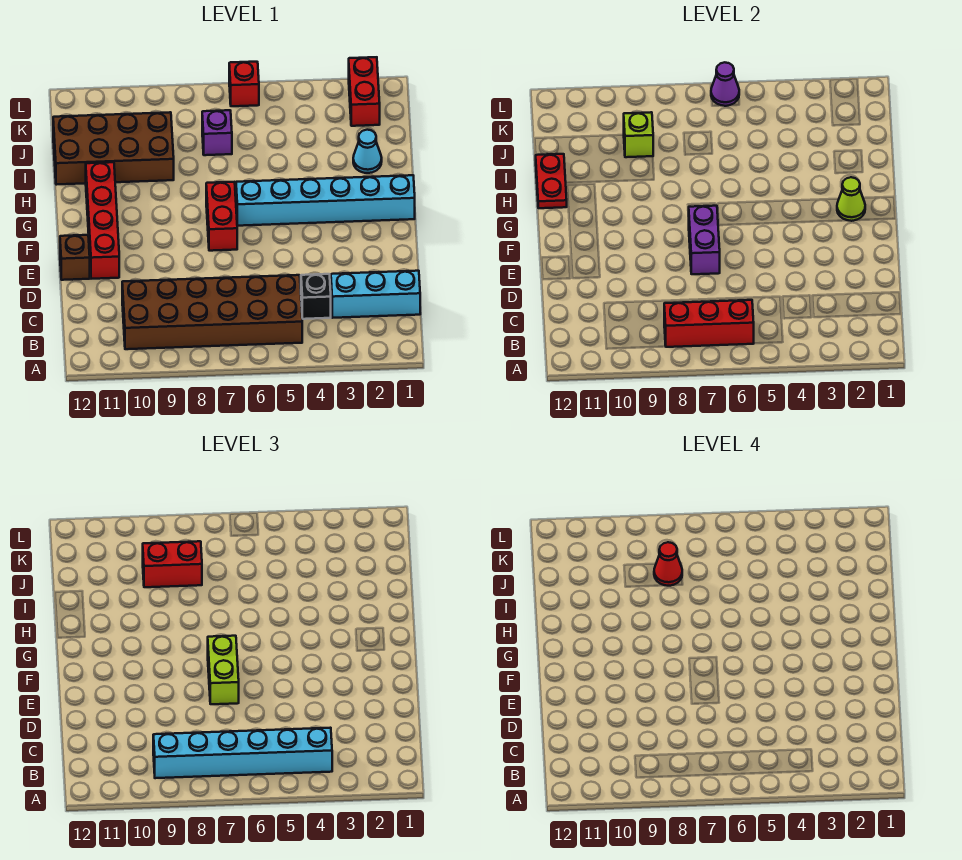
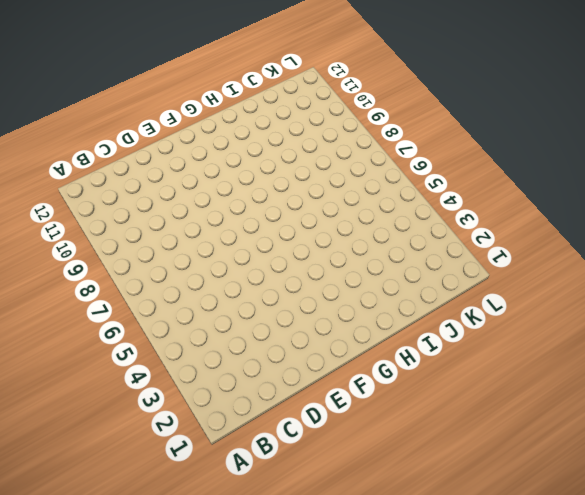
none -> brown brick B5:C10 level 1
none -> cyan brick C1:C3 level 1
none -> black brick C4 level 1

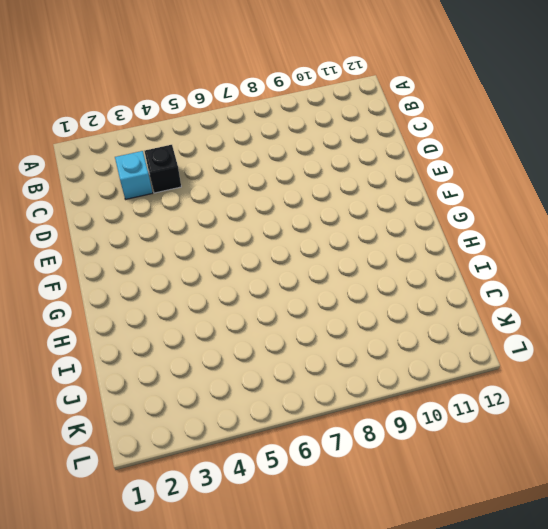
cyan brick C3 level 1 -> cyan brick C1:C3 level 1
none -> brown brick B5:C10 level 1
none -> red brick E11:H11 level 1
none -> brown brick E12 level 1

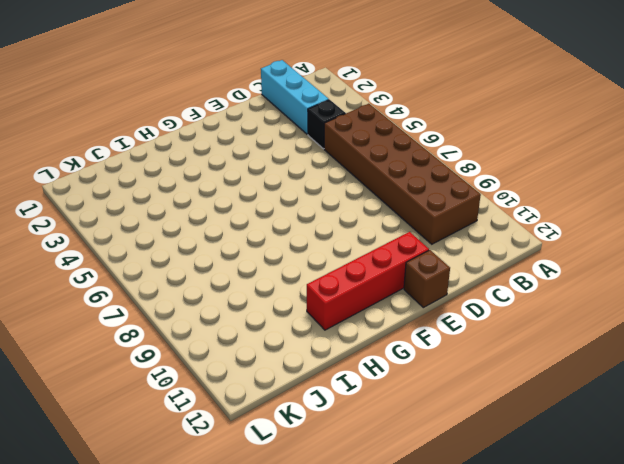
none -> red brick F7:G7 level 1
none -> cyan brick G1:G6 level 1
none -> cyan cone I2 level 1

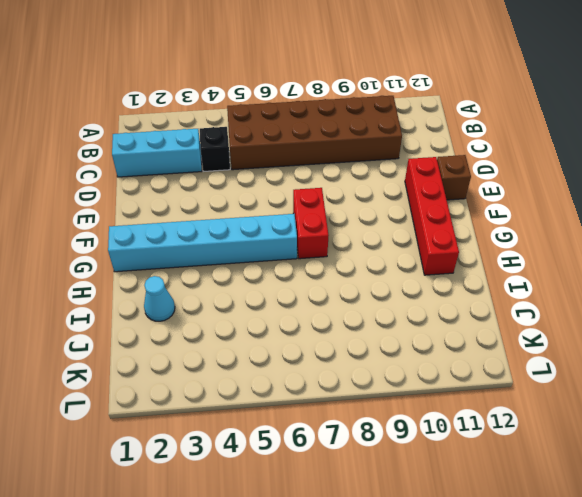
none -> brown brick I9:J12 level 1
none -> purple brick J7 level 1
none -> red brick K2:L2 level 1

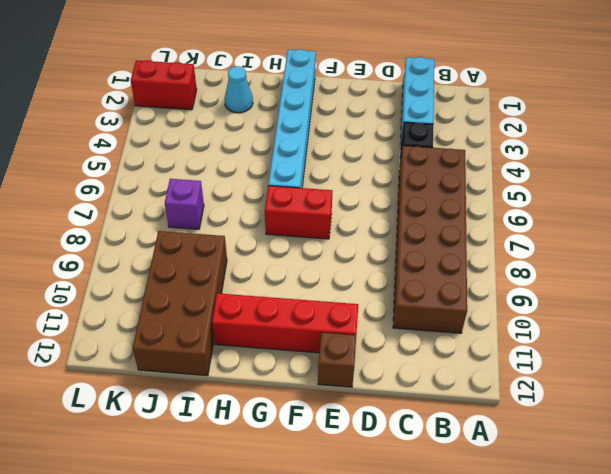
none -> red brick L6 level 1
none -> red brick B6:B8 level 2
none -> purple brick E7:F7 level 2

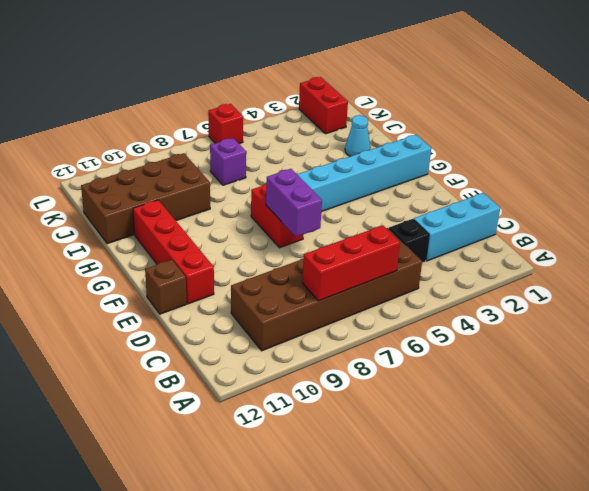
none -> lime cone G2 level 2
none -> red plate H12:I12 level 2
none -> lime brick J9 level 2

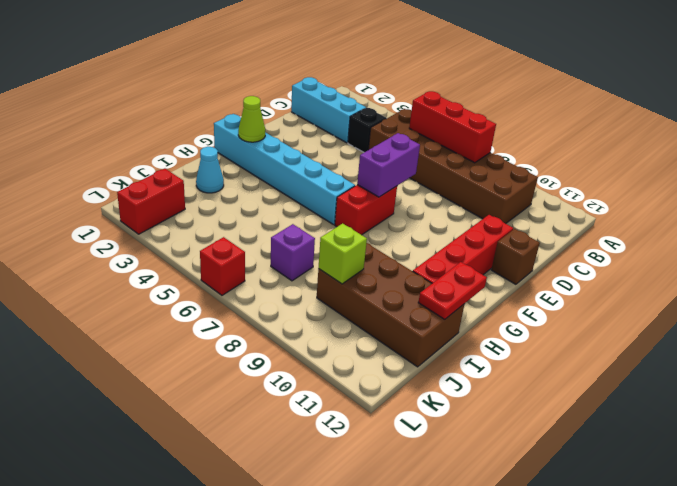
none -> purple cone L6 level 2
none -> cyan brick B4:B9 level 3
none -> lime brick E7:F7 level 3

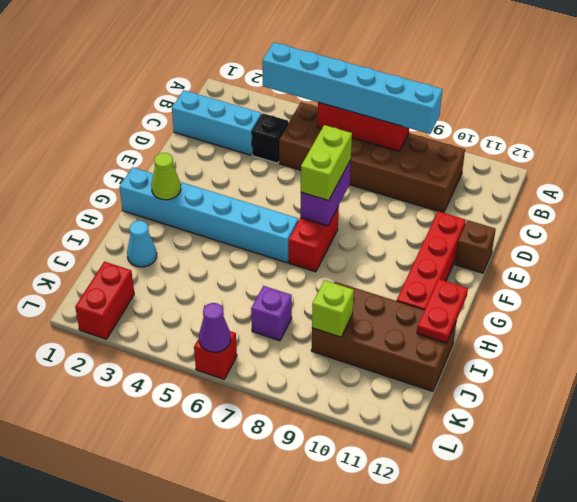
none -> red brick J8:J9 level 3
none -> red cone J8 level 4

